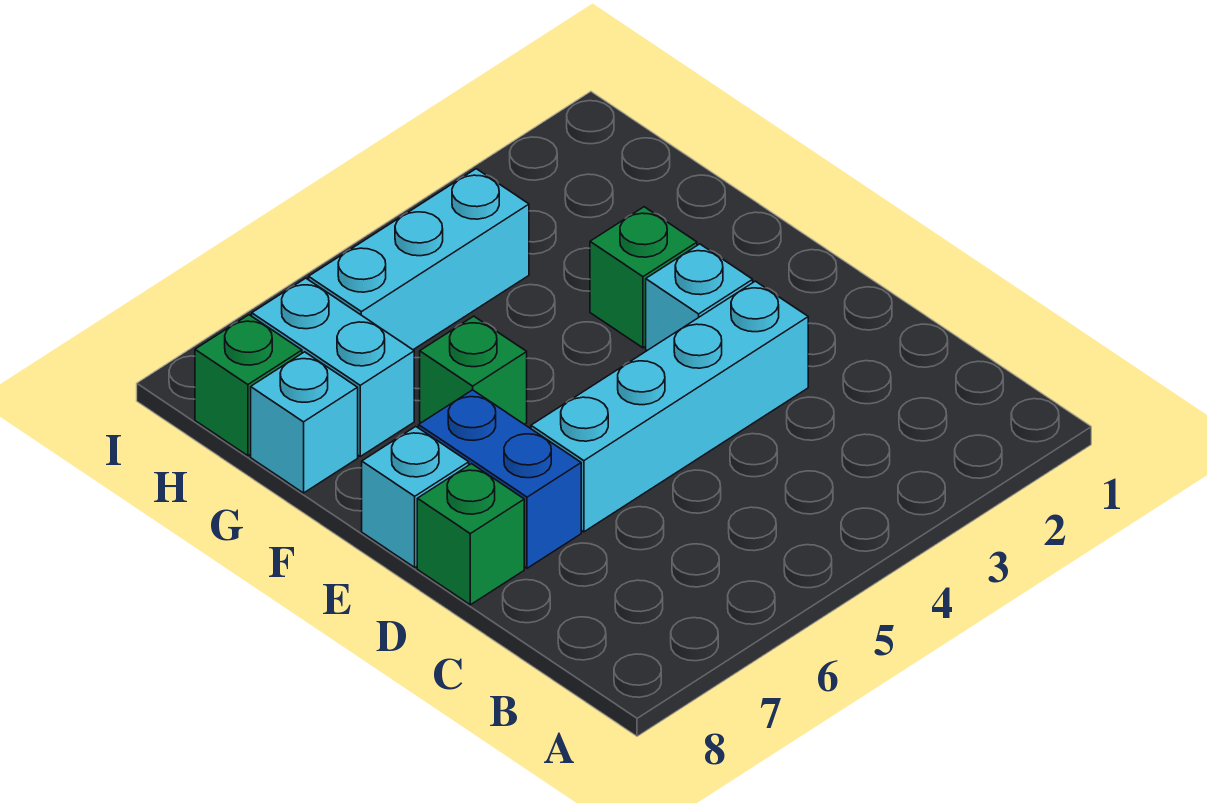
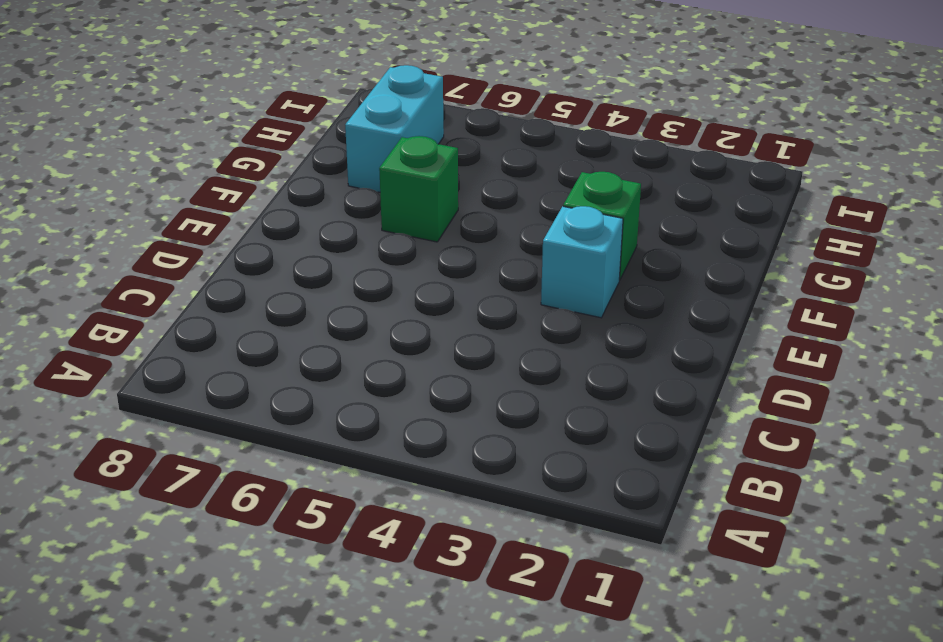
none -> cyan brick D3:D6 level 1
none -> blue brick D7:E7 level 1

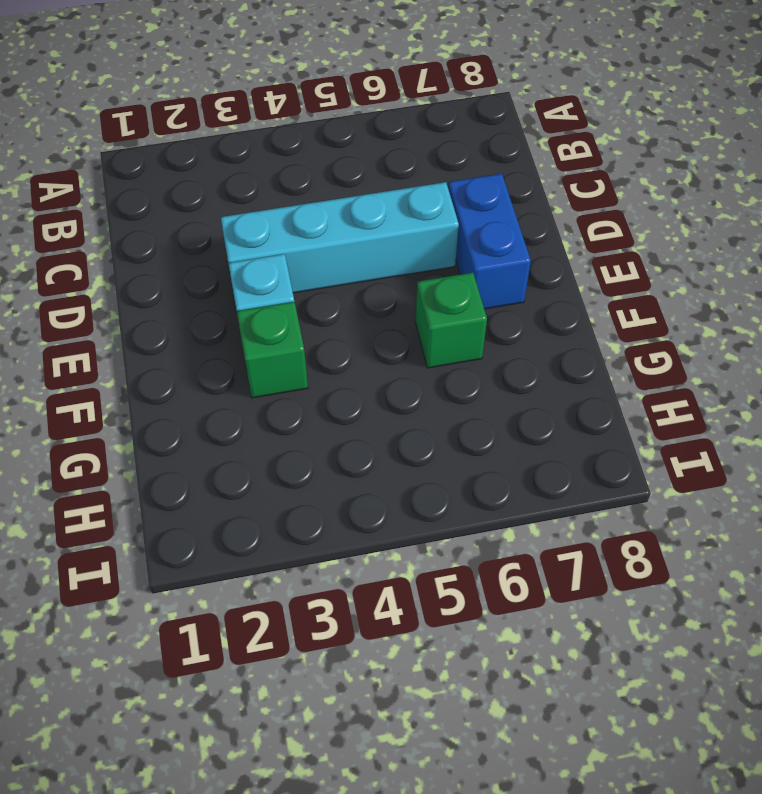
none -> green brick D8 level 1
none -> cyan brick E8 level 1

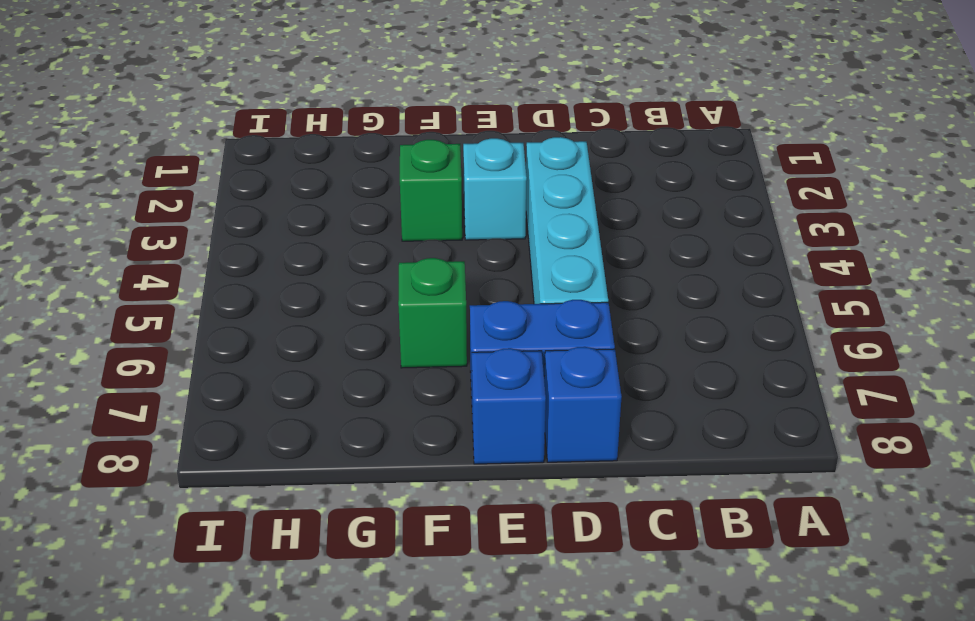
blue brick D8 level 1 -> green brick D8 level 1
blue brick E8 level 1 -> cyan brick E8 level 1
none -> cyan brick G7:H7 level 1
none -> cyan brick G8 level 1

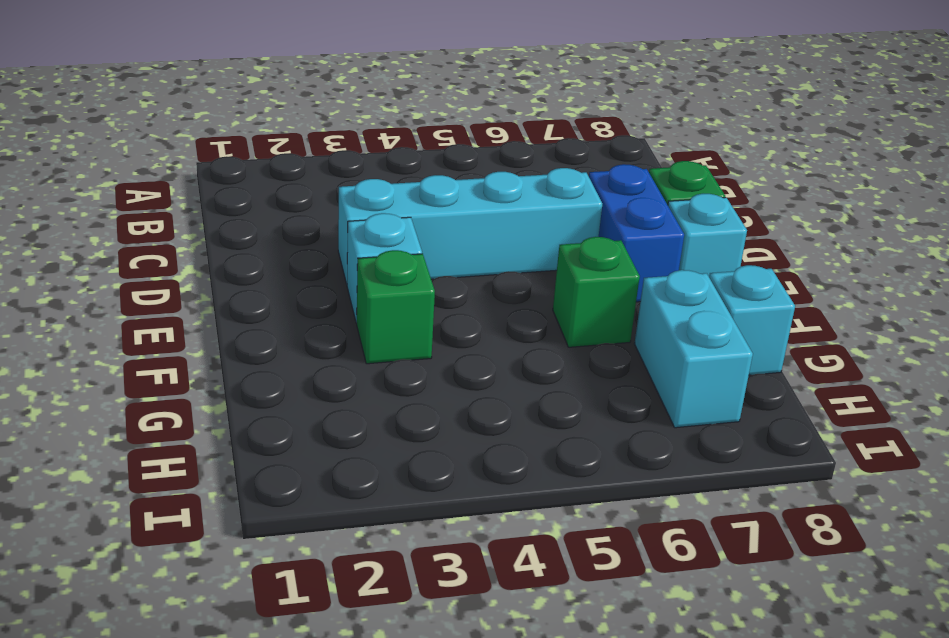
none -> cyan brick H4:H6 level 1
none -> green brick H8 level 1

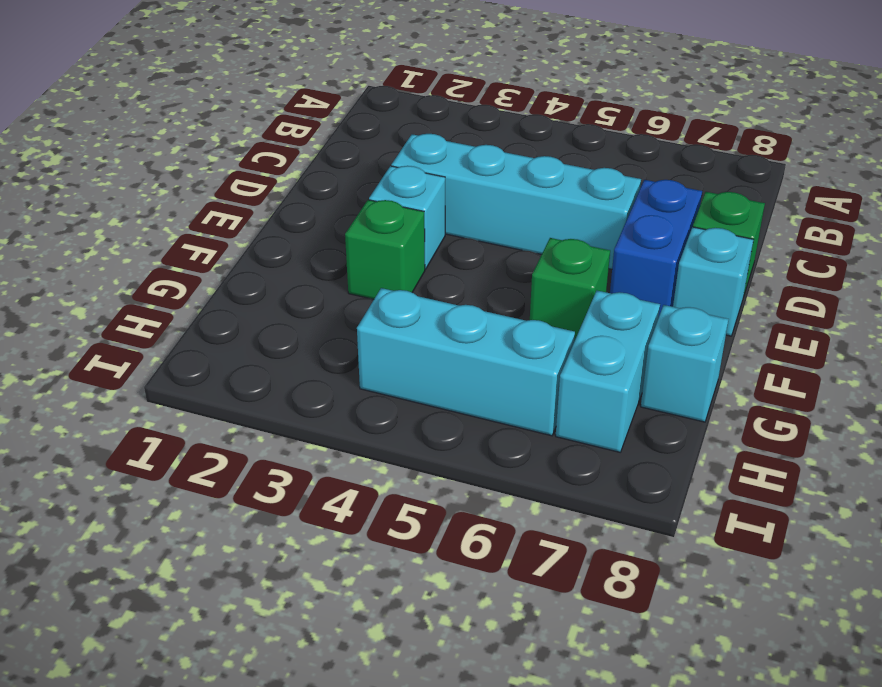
none -> green brick H8 level 1

